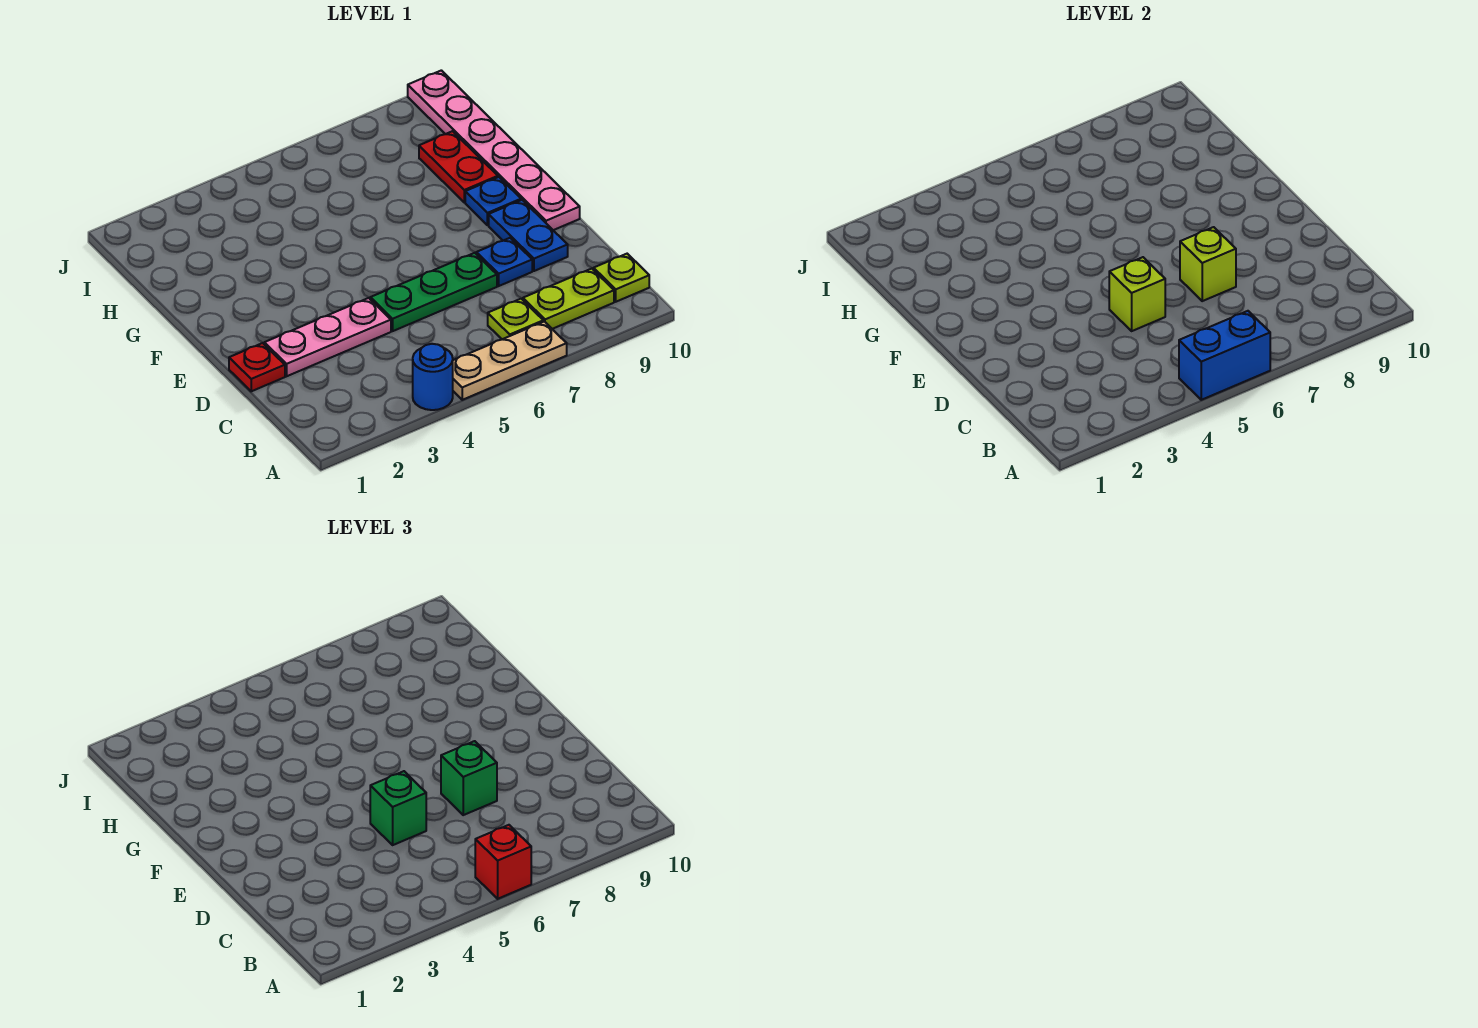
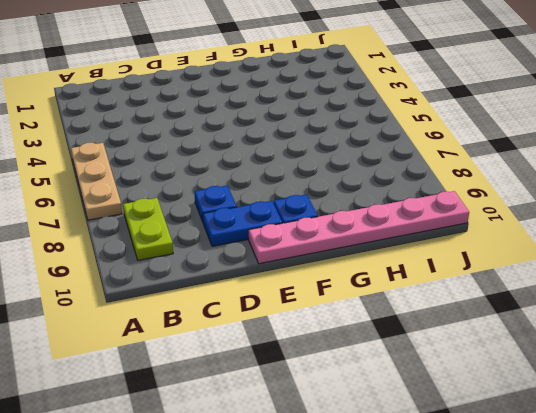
none -> blue round brick A4 level 1
none -> lime plate B7 level 1
none -> lime plate B10 level 1

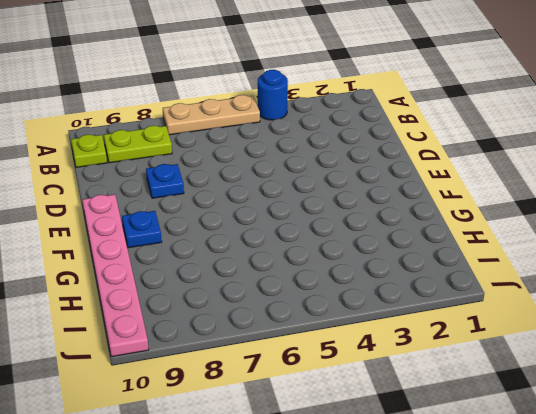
none -> lime plate B7 level 1
none -> red plate D1 level 1
none -> pink plate D2:D4 level 1

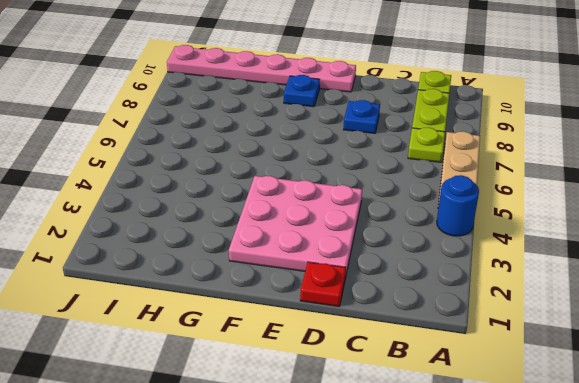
pink plate D2:F4 level 1 -> pink plate D2:D4 level 1
none -> green plate D5:D7 level 1
none -> blue plate D9:E9 level 1
none -> red plate G9:H9 level 1

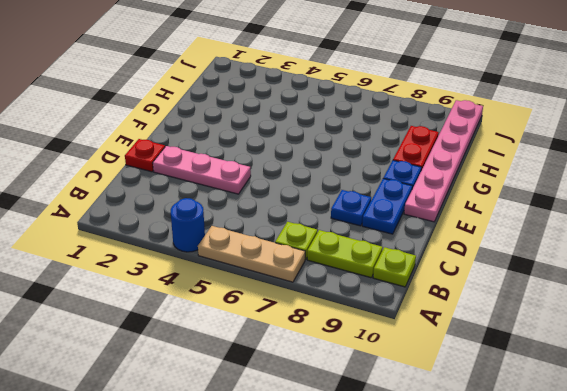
none -> green plate D5:D7 level 1
none -> blue brick A5:A6 level 2
none -> lime brick D5 level 2

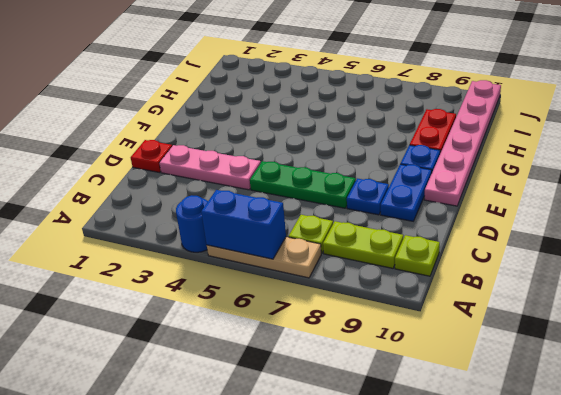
none -> lime brick D5 level 2
none -> lime brick D7 level 2
none -> red brick A6 level 3

